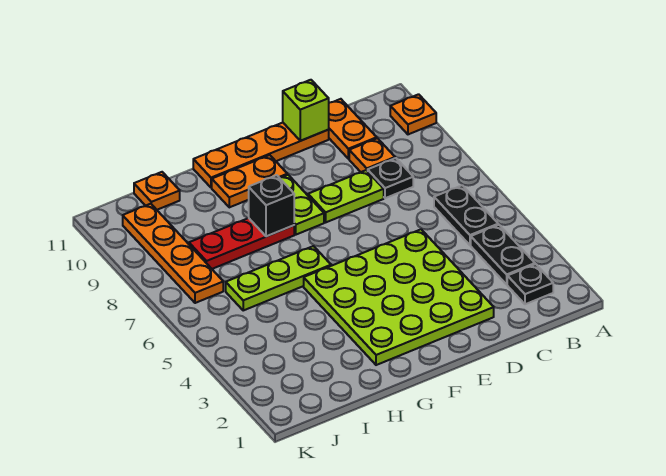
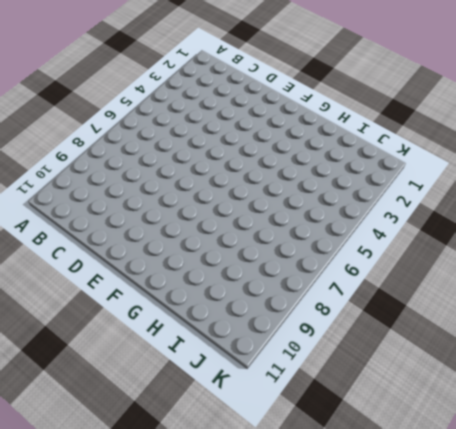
none -> orange plate A10 level 1
none -> black plate B2 level 1
none -> black plate B3:B4 level 1

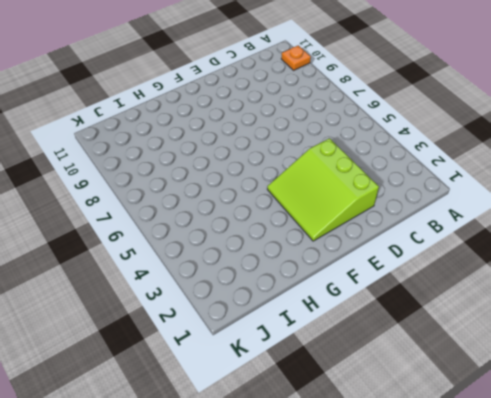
lime slope D2:F4 level 1 top D -> lime plate D2:G5 level 1
none -> black plate B2 level 1
none -> black plate B3:B4 level 1
none -> black plate B5:B6 level 1

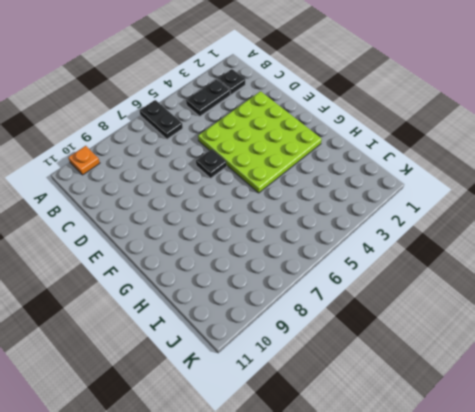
black plate A6:B6 level 1 -> black plate B5:B6 level 1
black plate E6 level 1 -> black plate C8 level 1
none -> orange plate C9 level 1
none -> orange plate C10:C11 level 1
none -> lime plate D8:E8 level 1

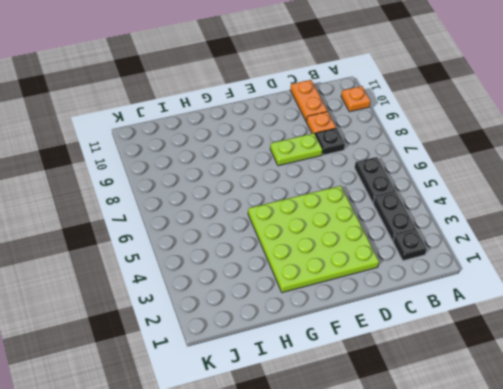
none -> orange plate D11:G11 level 1
none -> lime plate F8:F9 level 1
none -> orange plate F10:G10 level 1

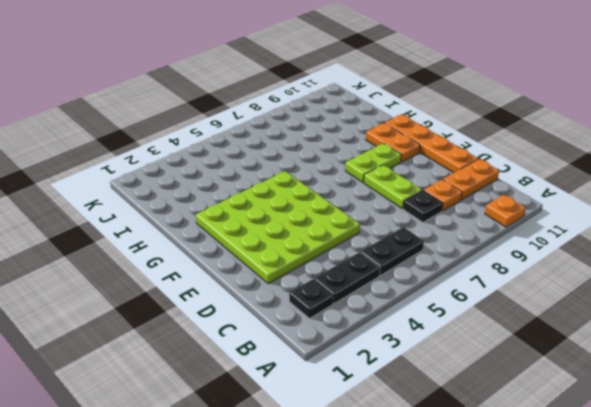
none -> lime plate G6:I6 level 1
none -> red plate G8:I8 level 1
none -> orange plate I11 level 1

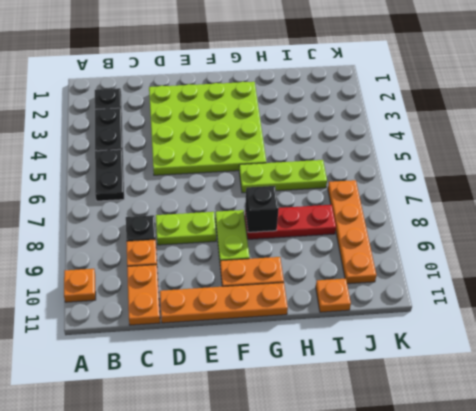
none -> lime brick D11 level 2

